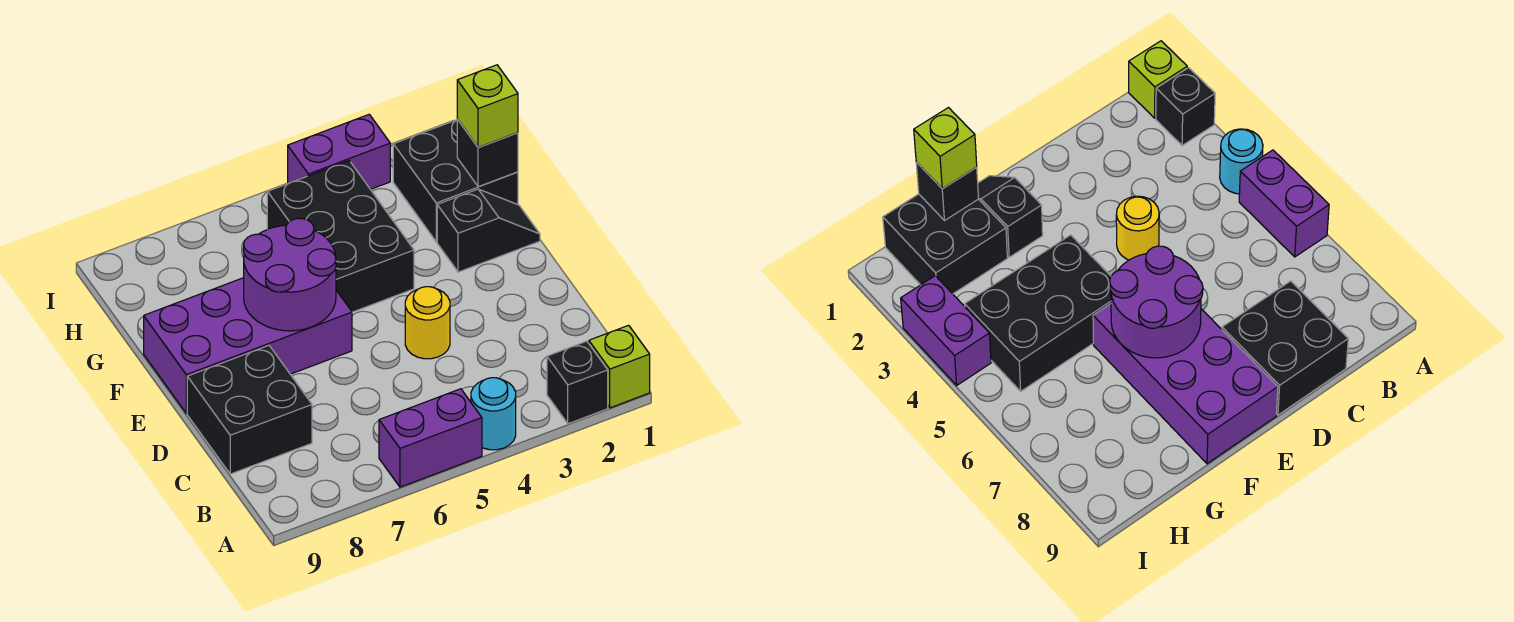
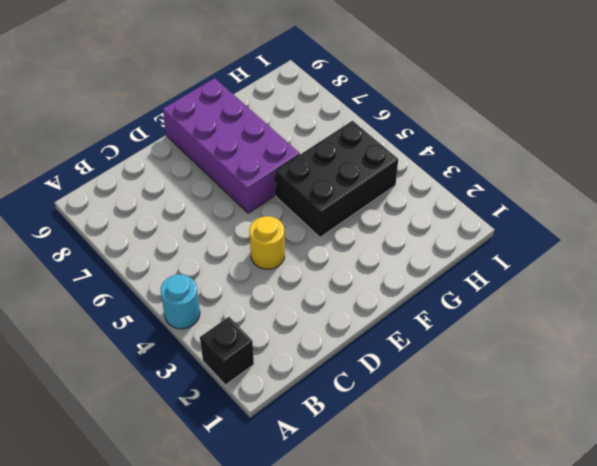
none -> lime brick A1 level 1
none -> purple brick A5:A6 level 1
none -> black brick C8:D9 level 1

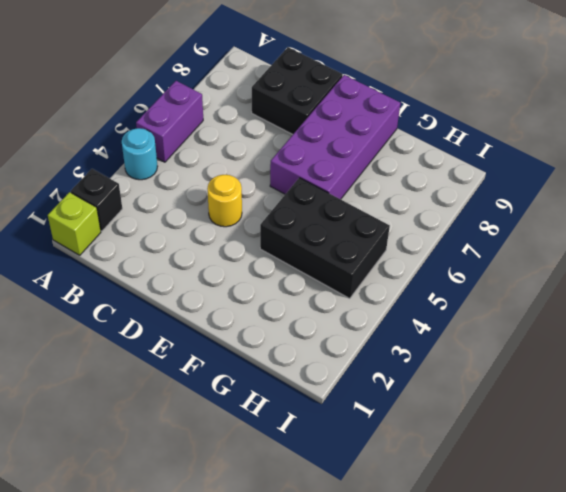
none -> black slope F1:F2 level 1 top 2
none -> black brick G1:H2 level 1
none -> purple brick I3:I4 level 1

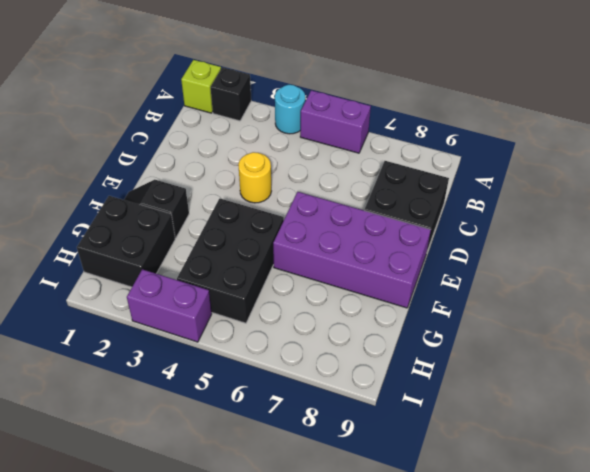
none -> purple round brick E6:F7 level 2
none -> black brick G1 level 2
none -> lime brick G1 level 3

